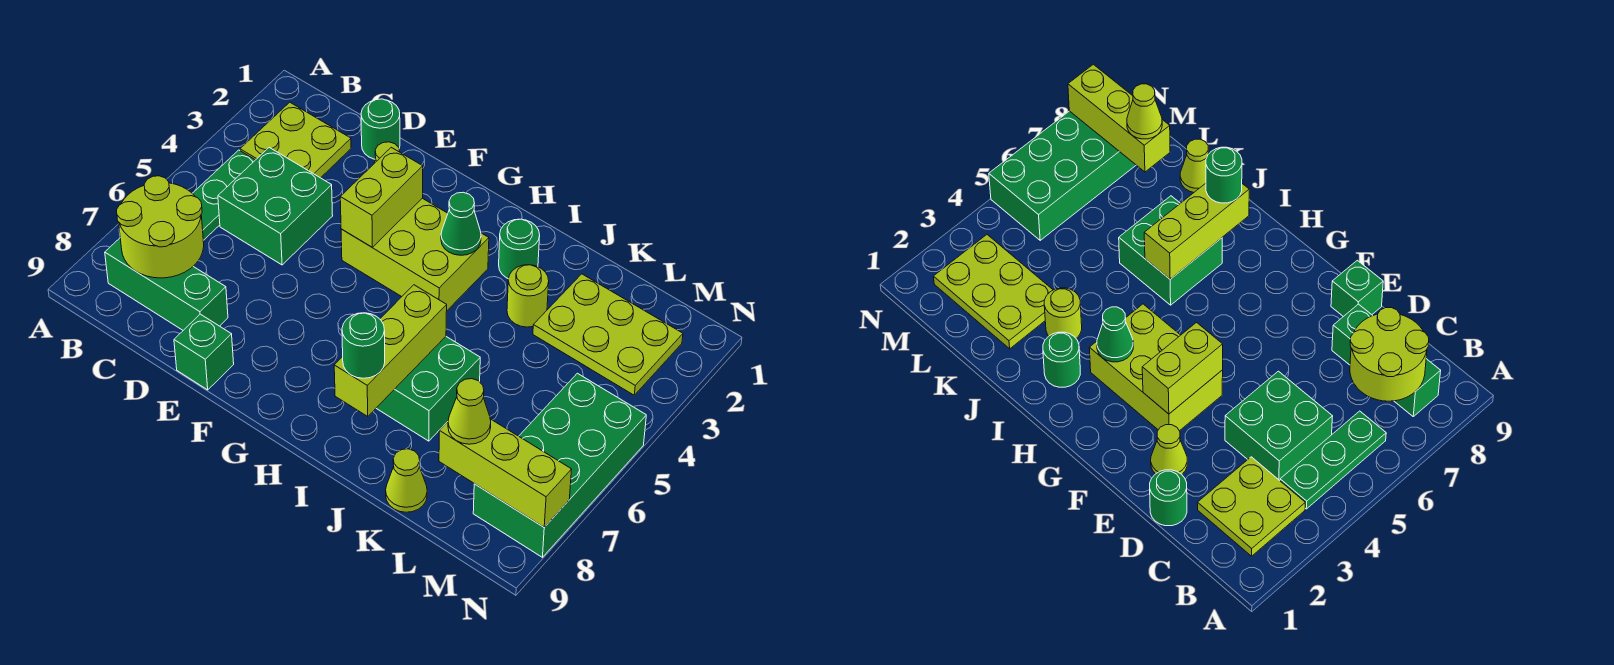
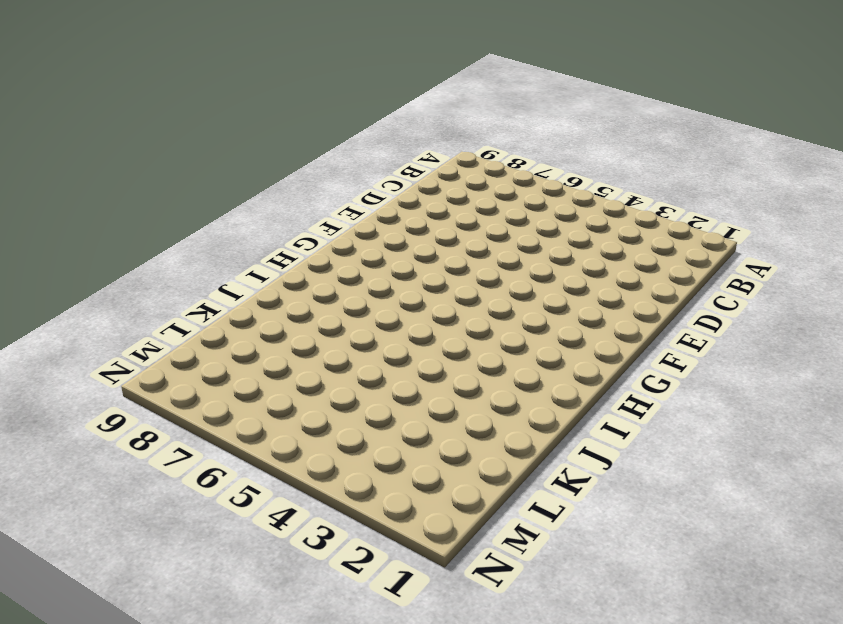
none -> lime plate B2:C3 level 1
none -> green plate B4:B6 level 1
none -> green brick B8:D8 level 1

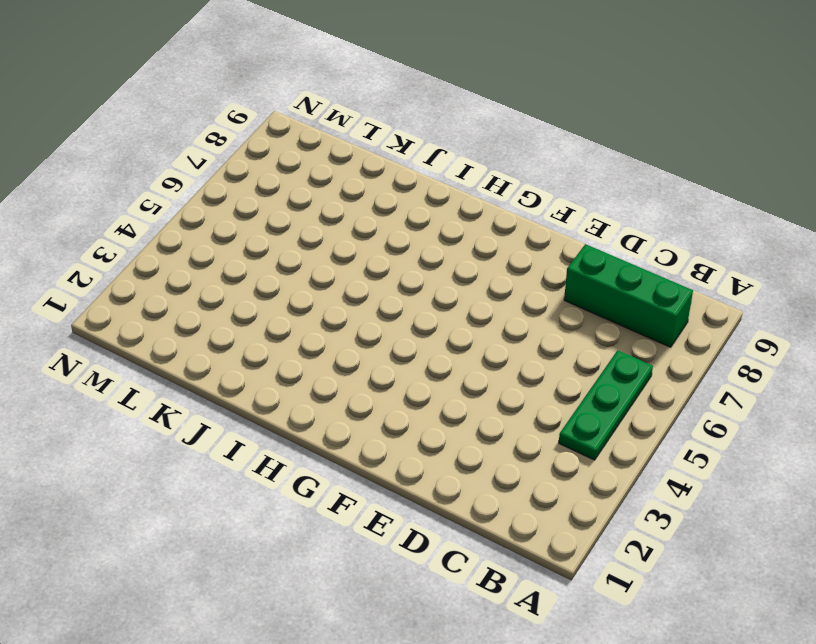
none -> lime plate B2:C3 level 1
none -> green brick C4:D5 level 1
none -> green round brick D1 level 1

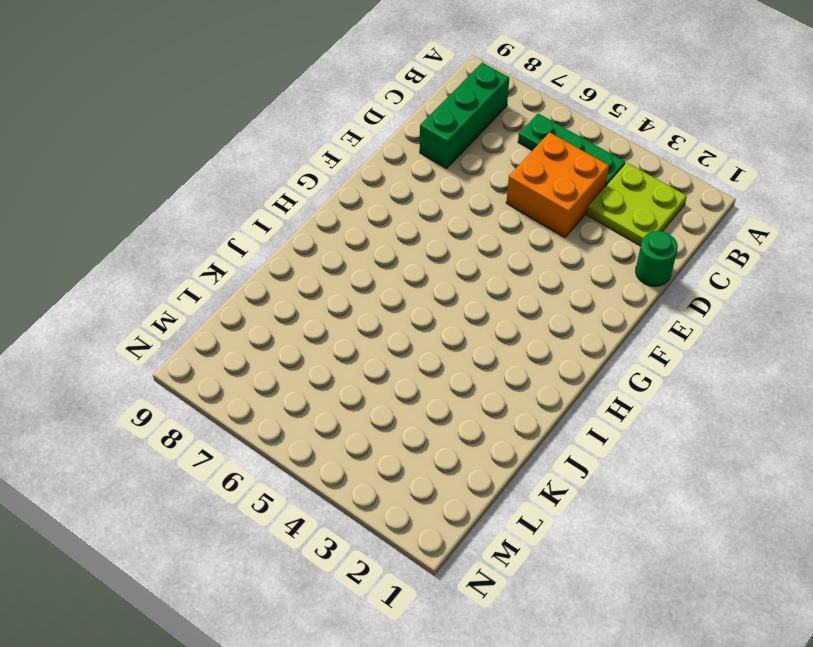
orange brick C4:D5 level 1 -> green brick C4:D5 level 1
none -> lime cone E2 level 1
none -> green brick E9 level 1
none -> lime brick F3:H4 level 1

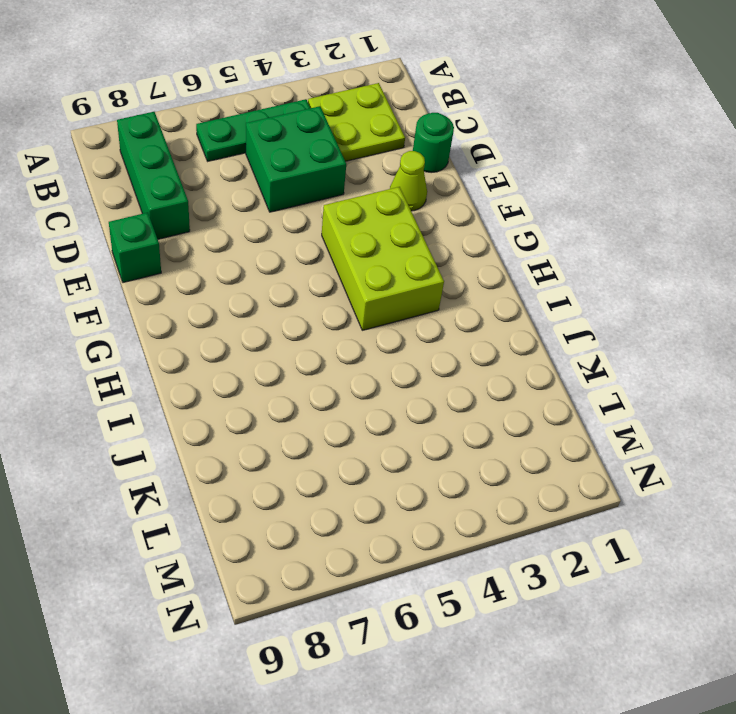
none -> green round brick I2 level 1
none -> green brick I6:J7 level 1
none -> lime round brick J3 level 1

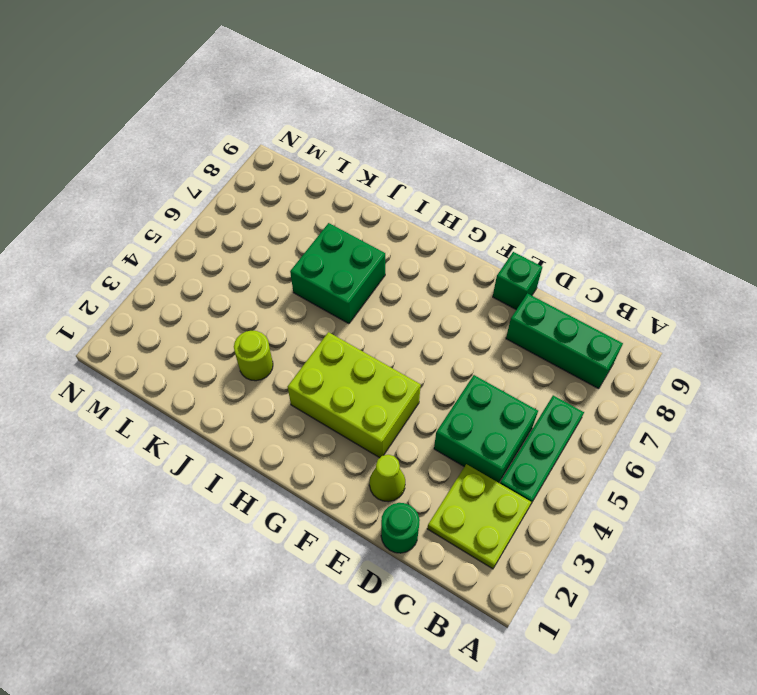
none -> green round brick I2 level 1
none -> lime plate K2:M3 level 1
none -> lime cone K9 level 1

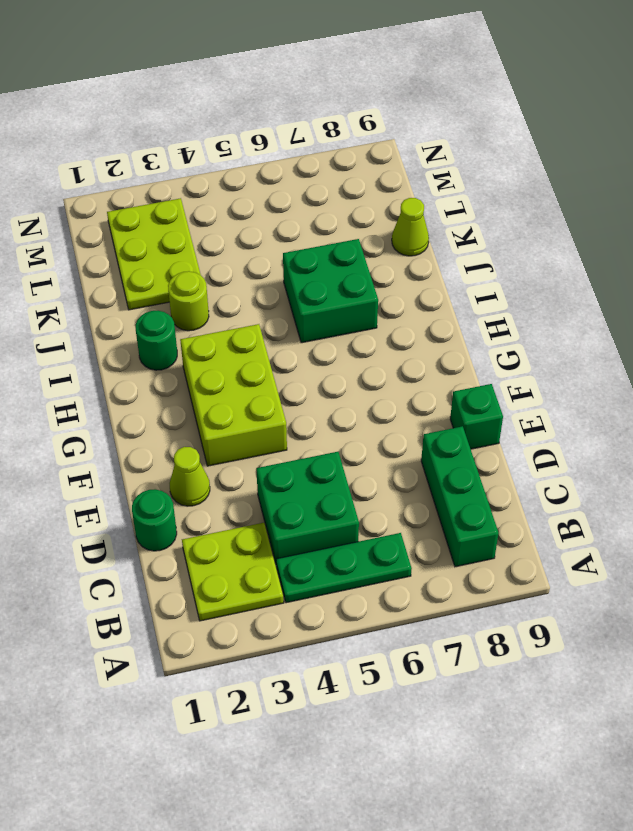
none -> green brick M5:N8 level 1
none -> lime round brick B7:C8 level 2
none -> lime brick F3:F4 level 2

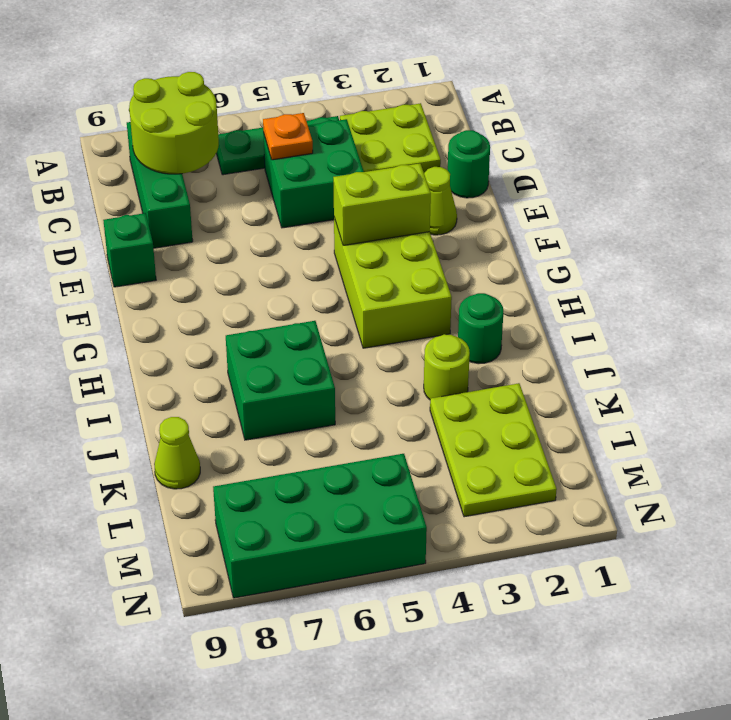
orange plate C5 level 2 -> none
none -> green cone H3 level 2
none -> lime brick I6:I8 level 2
none -> lime brick L8:N8 level 2

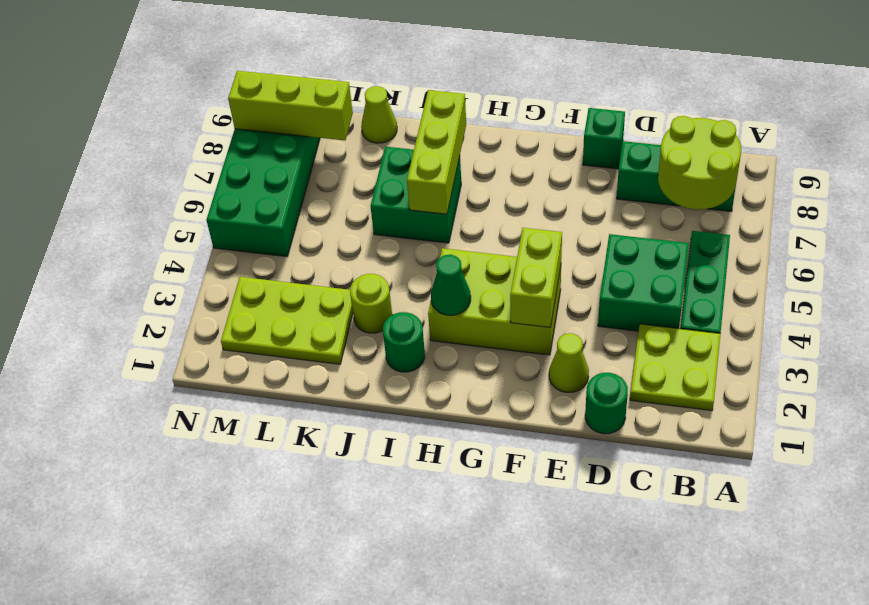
none -> green round brick I8 level 3
none -> lime cone L8 level 3

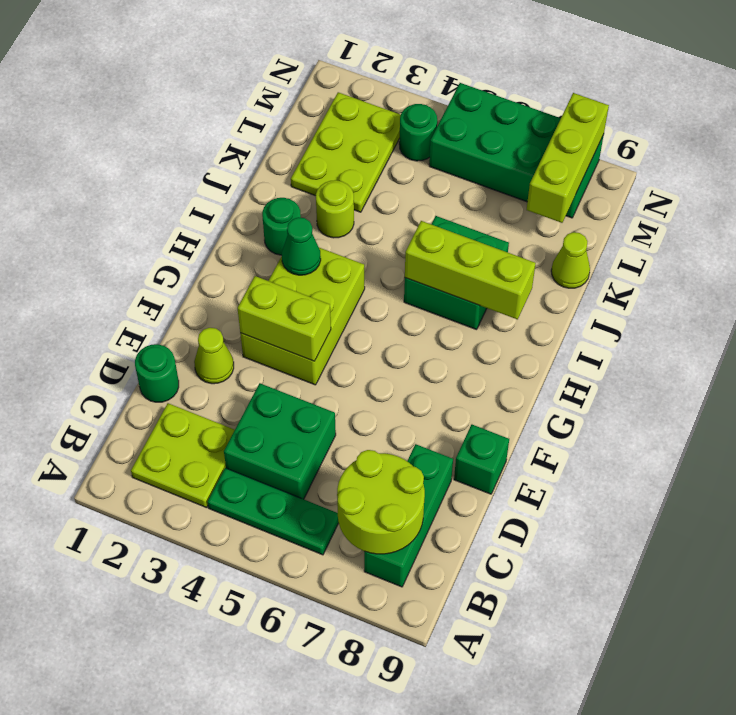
green round brick M4 level 1 -> green round brick I8 level 3
none -> lime cone L8 level 3

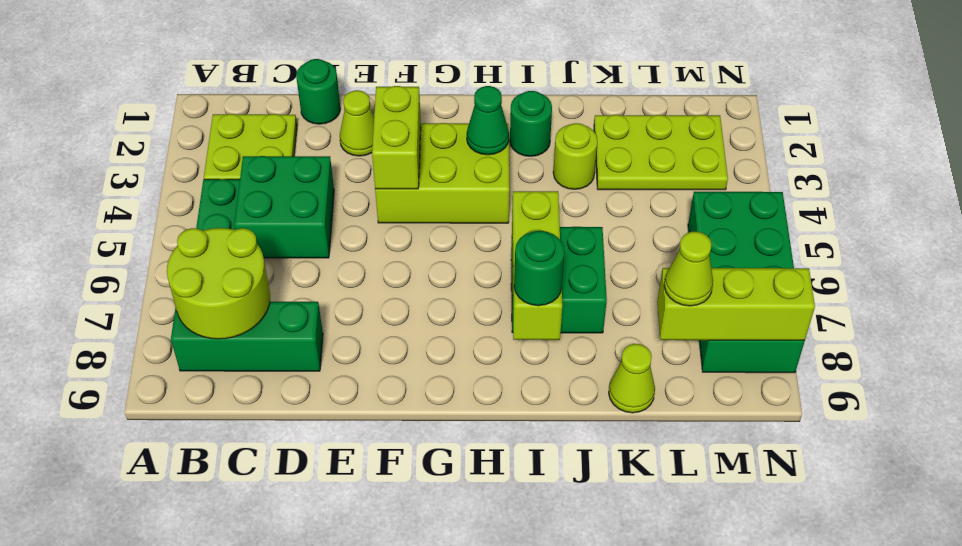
none -> green brick E9 level 1

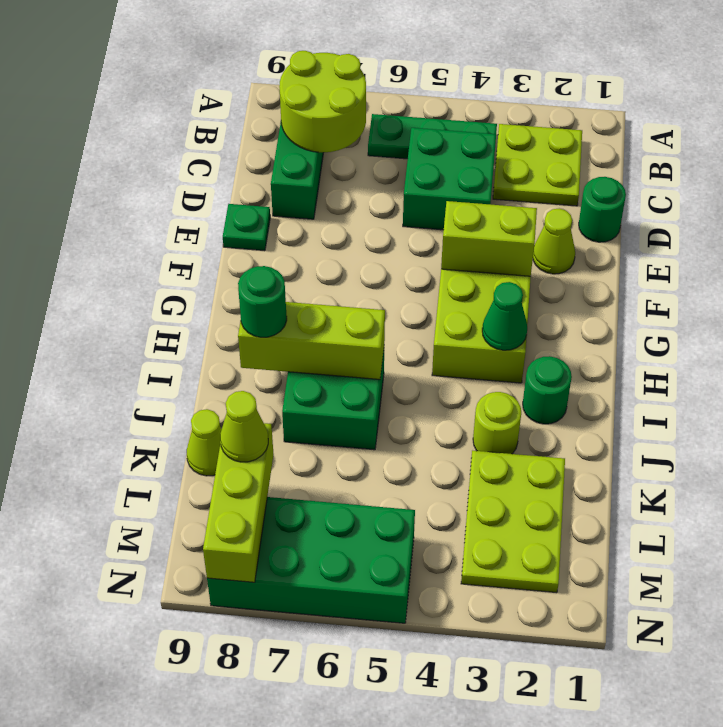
green plate E9 level 1 -> green brick E9 level 1

